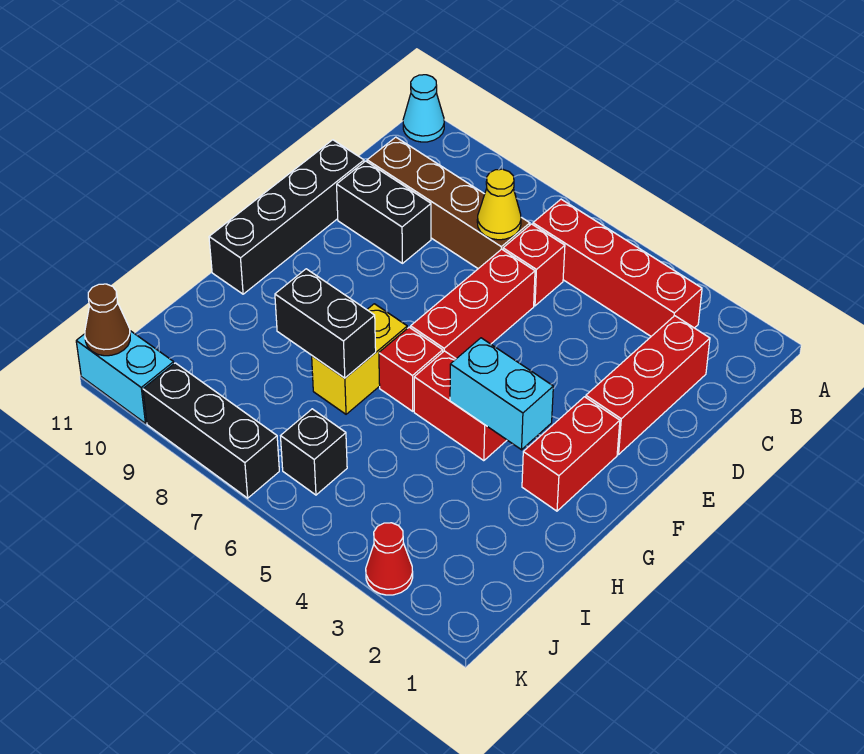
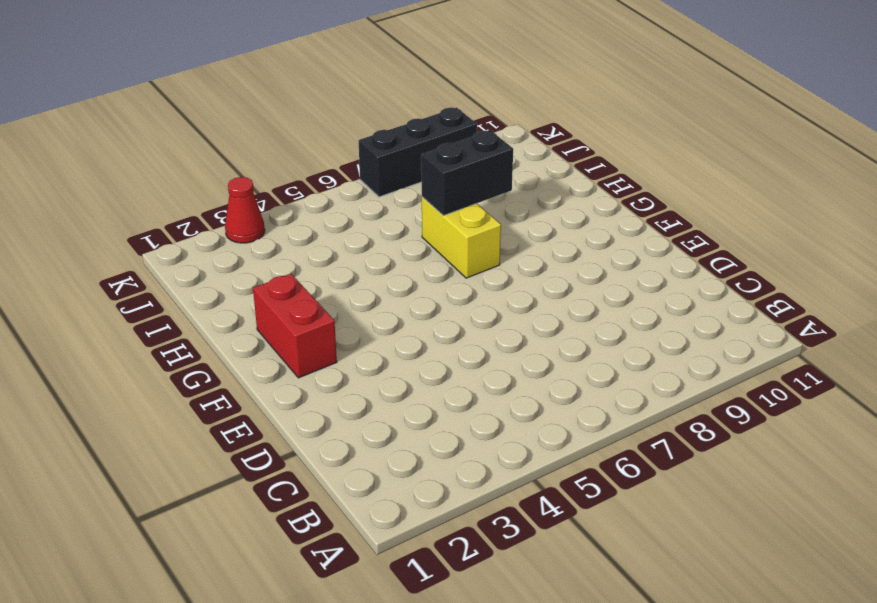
none -> cyan cone A11 level 1
none -> red brick B3:B6 level 1
none -> red brick C2:E2 level 1

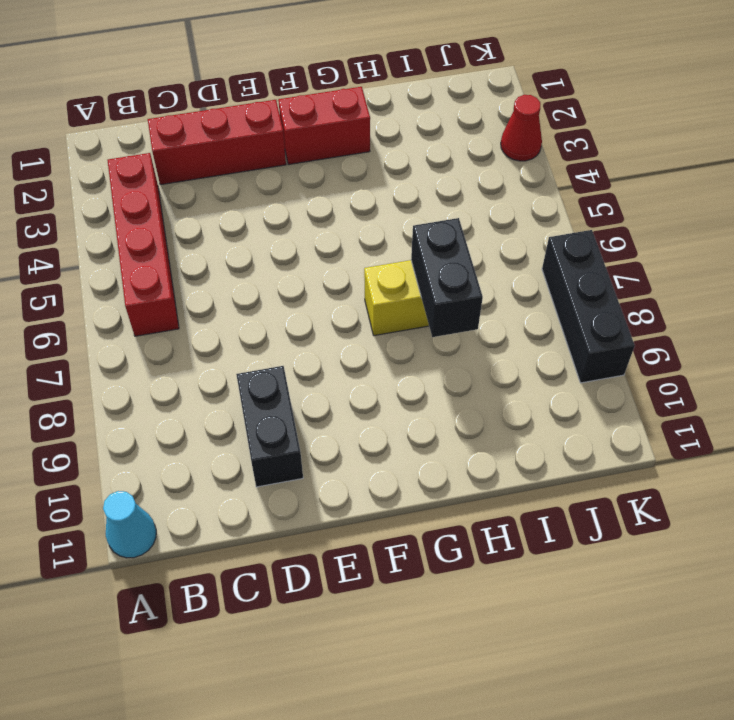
none -> red brick C6 level 1
none -> brown brick C7:C10 level 1
none -> red brick D6:F6 level 1

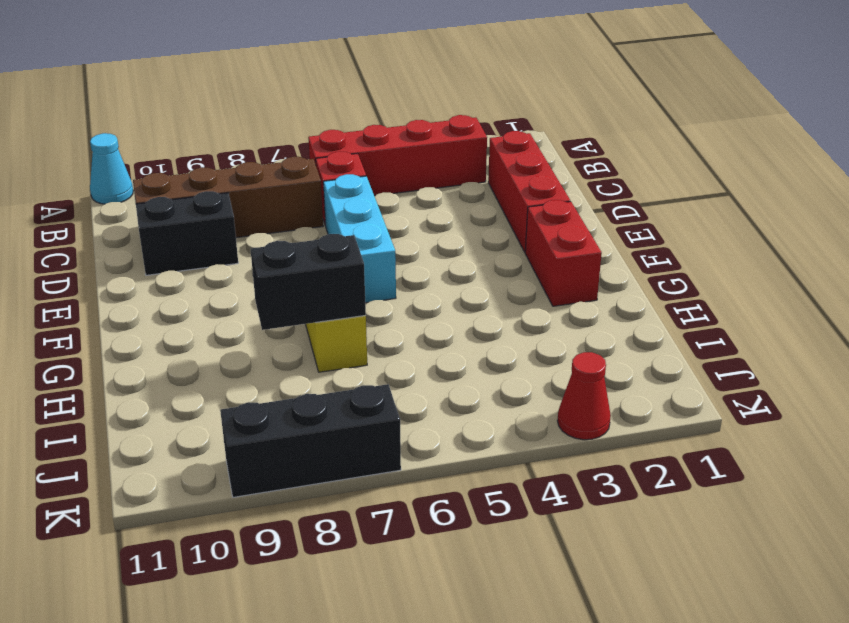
cyan brick D6:F6 level 1 -> red brick D6:F6 level 1
none -> black brick D11:G11 level 1
none -> red brick G4:G5 level 1
none -> red brick G6 level 1

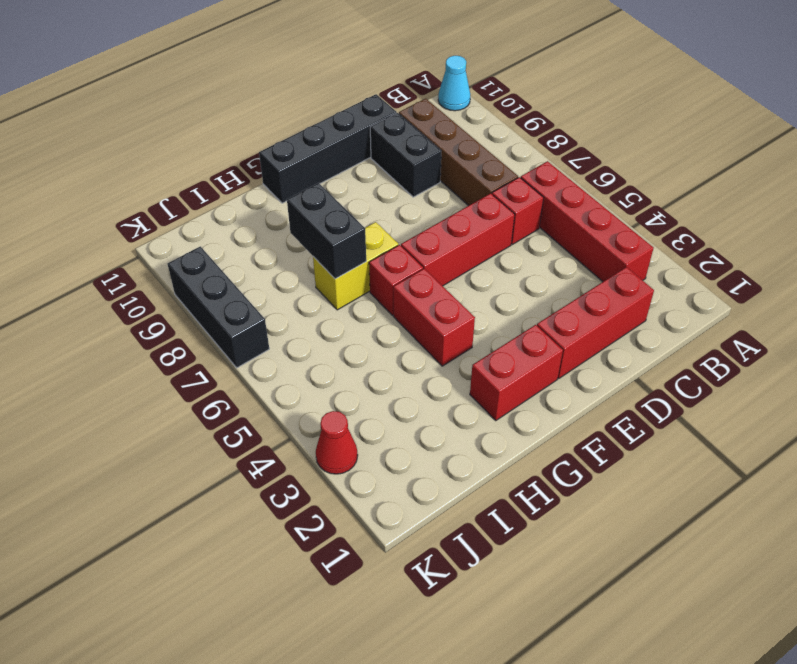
none -> black brick J6 level 1
none -> cyan brick K10:K11 level 1
none -> yellow cone C7 level 2

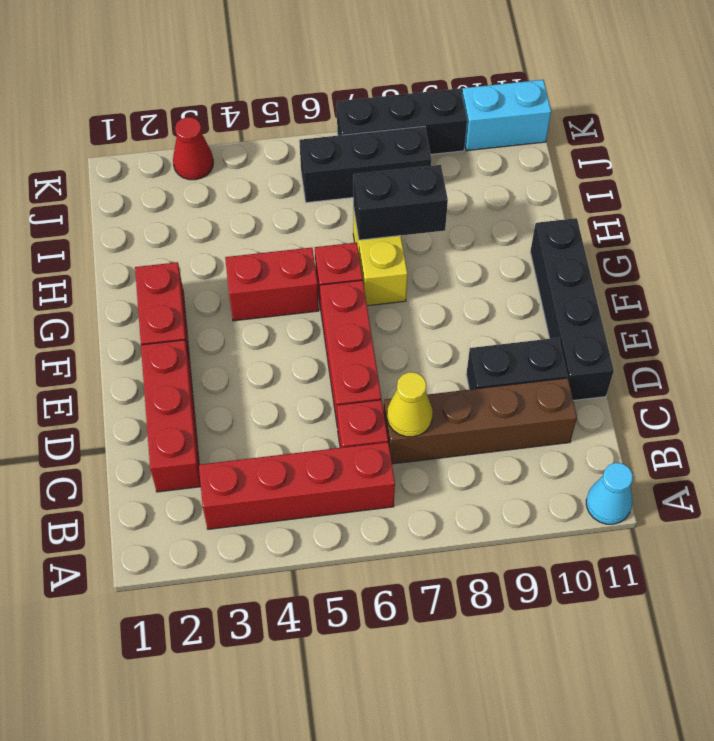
black brick J6:J8 level 1 -> black brick J6 level 1
none -> cyan brick G3:G4 level 2
none -> brown cone K11 level 2

